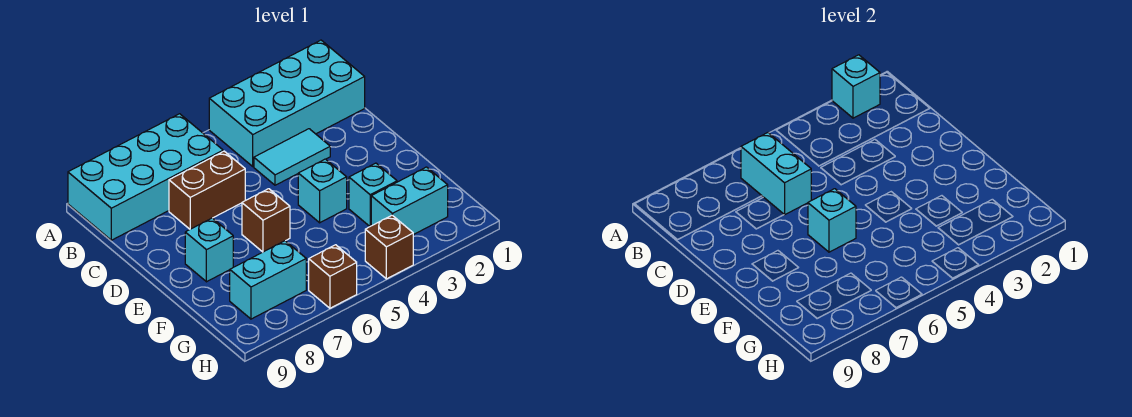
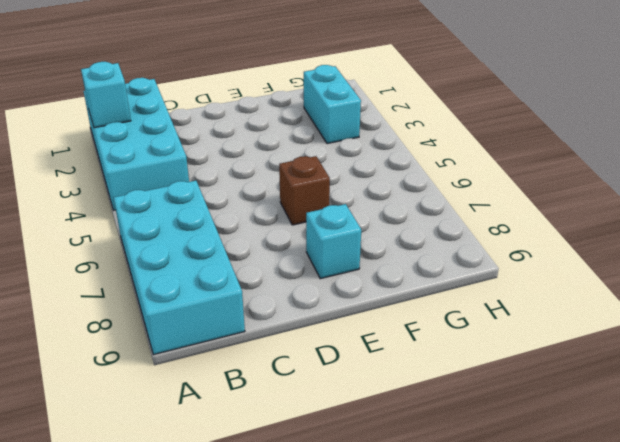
none -> cyan tile C3:C4 level 1
none -> brown brick C6:C7 level 1
none -> cyan brick E4 level 1

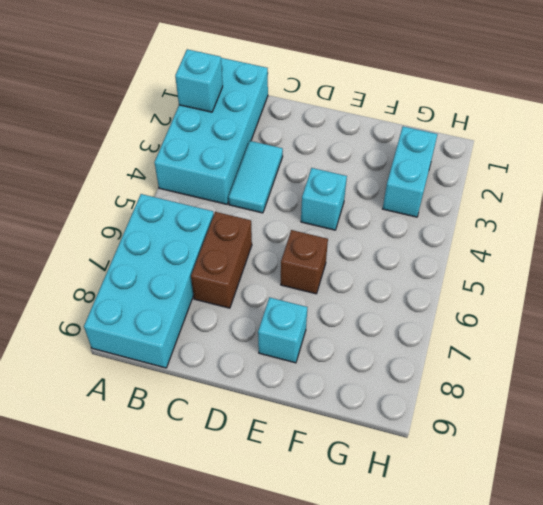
none -> cyan brick F3 level 1
none -> cyan brick G7:G8 level 1
none -> brown brick H4 level 1

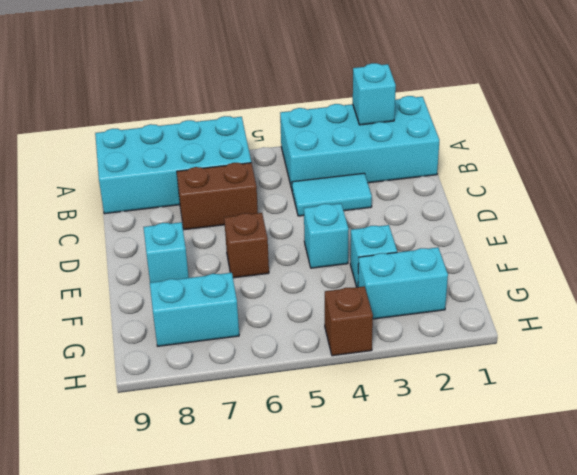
none -> brown brick H6 level 1
none -> cyan brick B6:C6 level 2
none -> cyan brick E6 level 2

